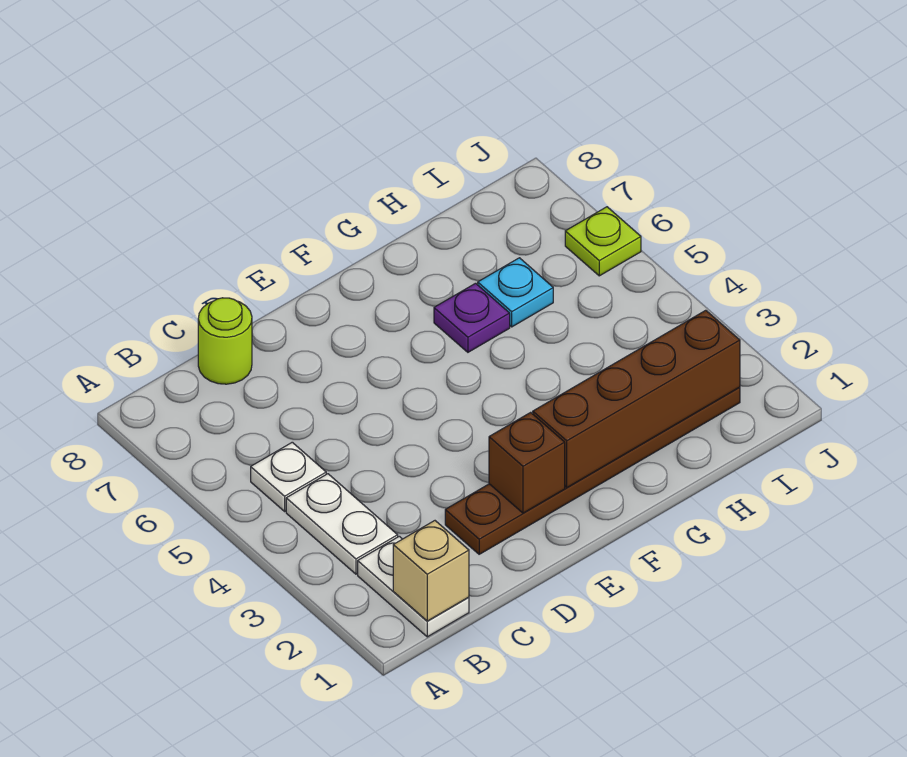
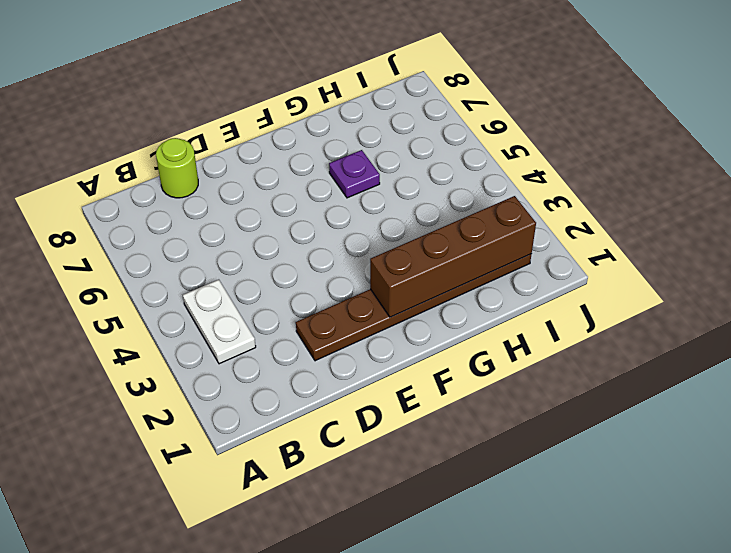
none -> white plate B1:B2 level 1
none -> white plate B5 level 1

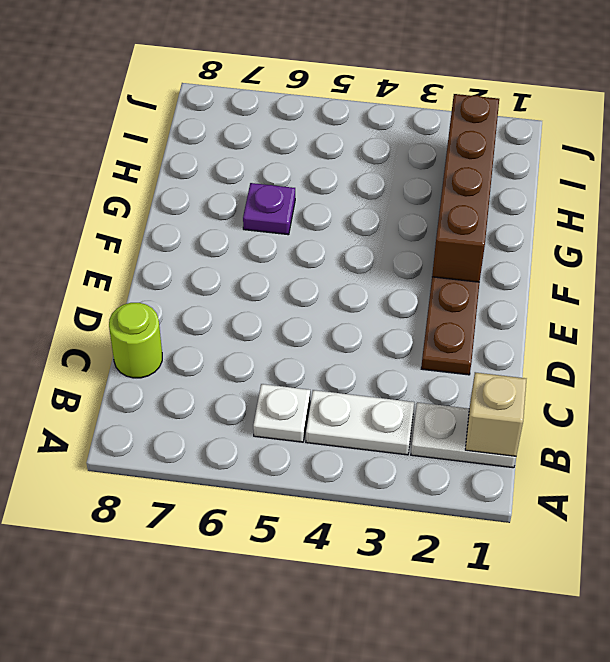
none -> cyan plate H6 level 1
none -> lime plate J6 level 1

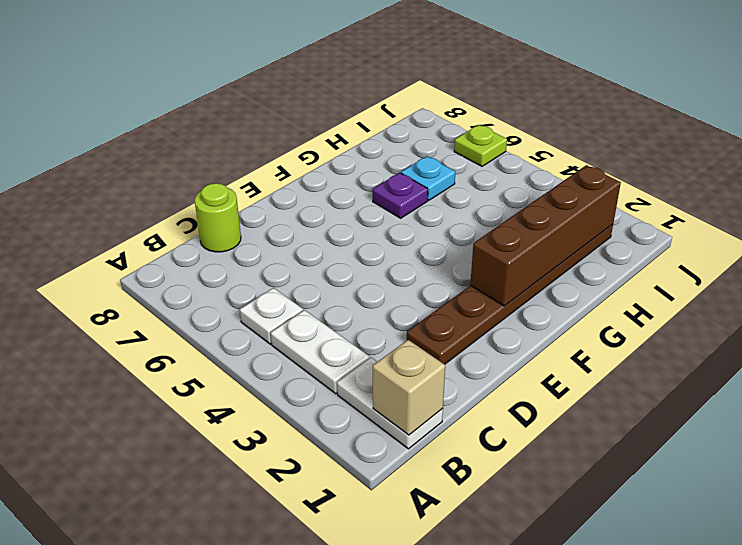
none -> brown brick E2 level 2

